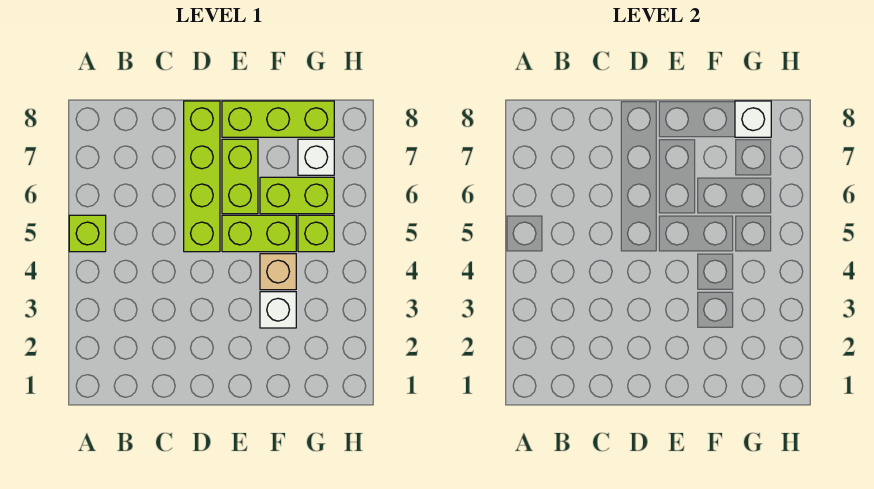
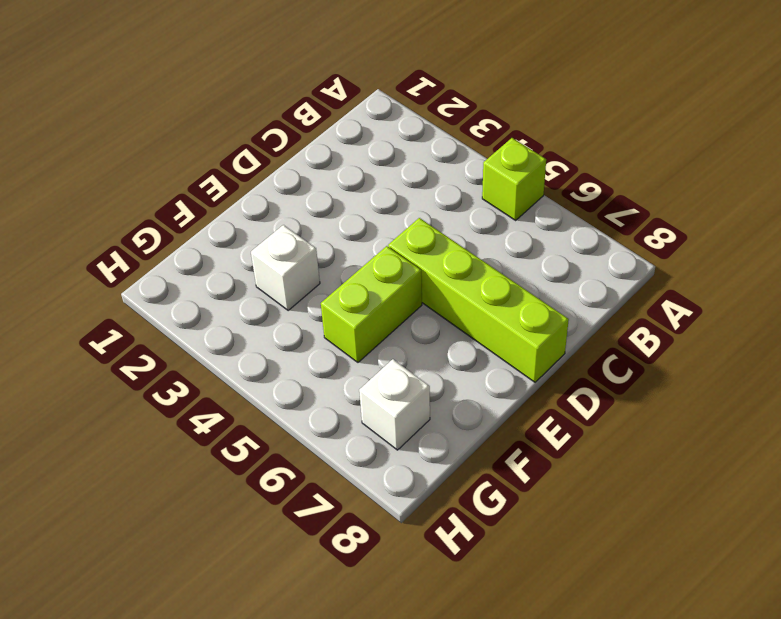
none -> lime brick E6:E7 level 1
none -> lime brick E8:G8 level 1

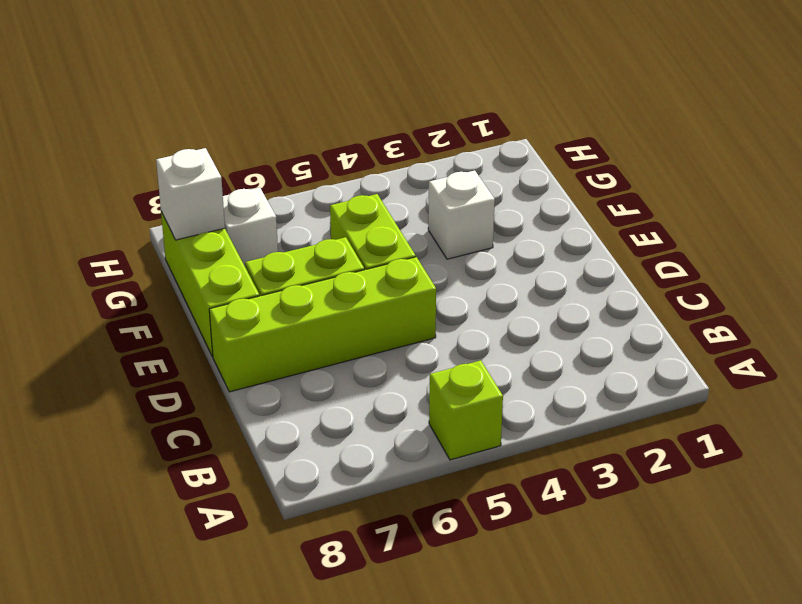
none -> tan brick F4 level 1
none -> lime brick F6:G6 level 1

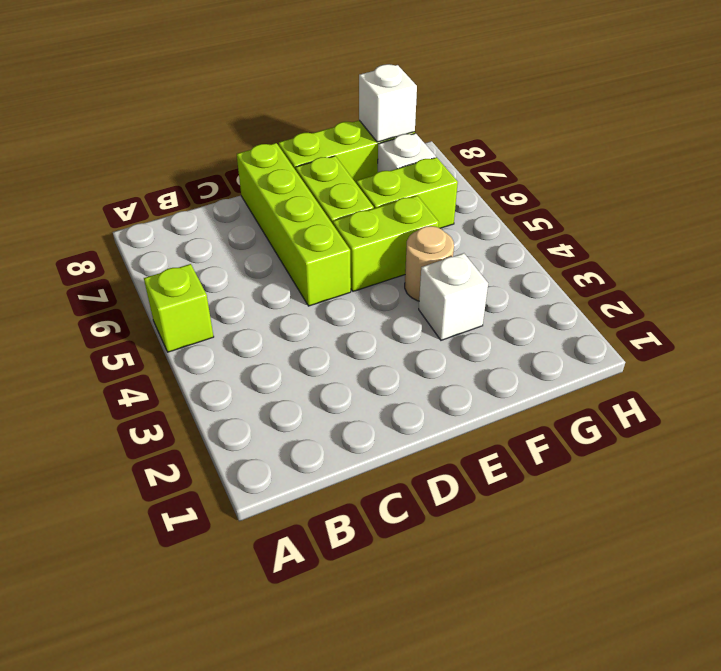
tan round brick F4 level 1 -> tan brick F4 level 1
none -> lime brick G5 level 1

